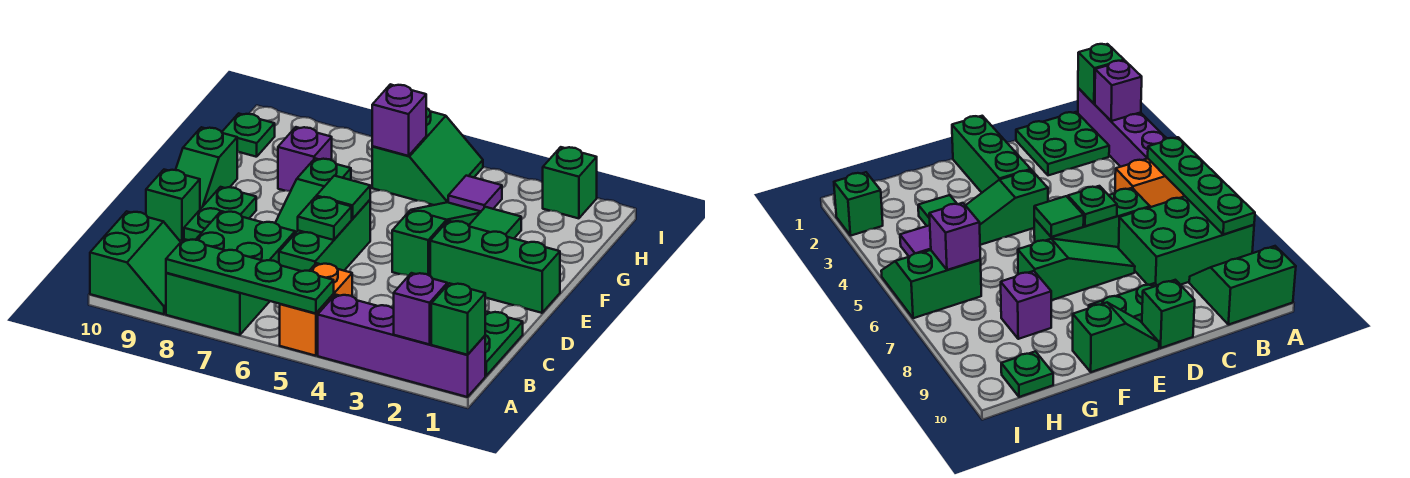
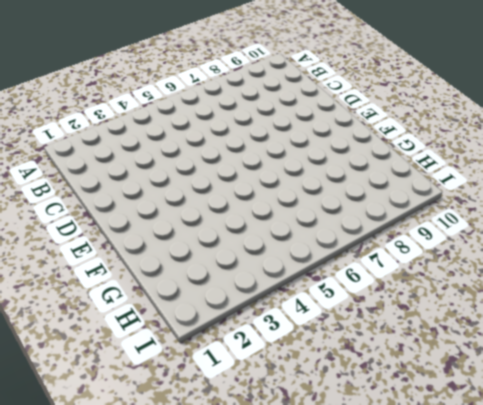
none -> purple brick A1:A4 level 1
none -> orange brick A5:B5 level 1
none -> green brick A7:C8 level 1

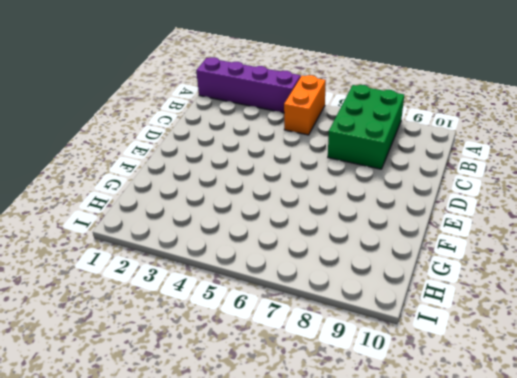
none -> green slope A9:B10 level 1 top 10
none -> green plate B1:C2 level 1
none -> green brick C6:E6 level 1

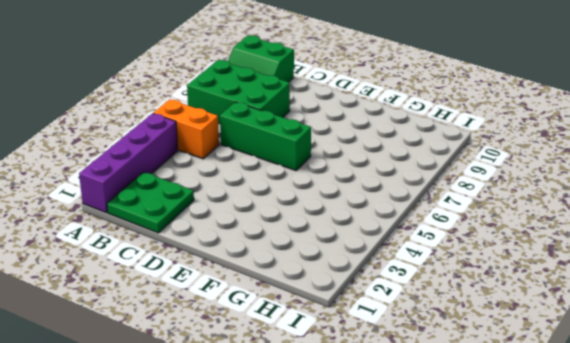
none -> green slope D7:F7 level 1 top F
none -> green plate D9:E9 level 1
none -> green brick D10 level 1

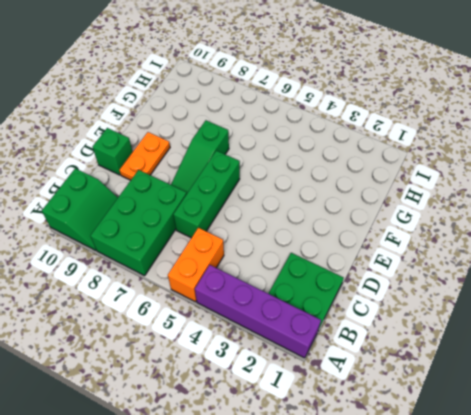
orange plate D9:E9 level 1 -> green plate D9:E9 level 1
none -> green brick E1:E3 level 1
none -> green slope E4:G4 level 1 top E
none -> green slope E10:F10 level 1 top F

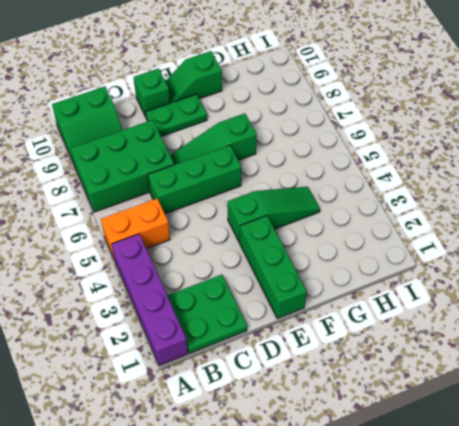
none -> green tile G3 level 1
none -> purple brick G8 level 1
none -> purple tile H4 level 1

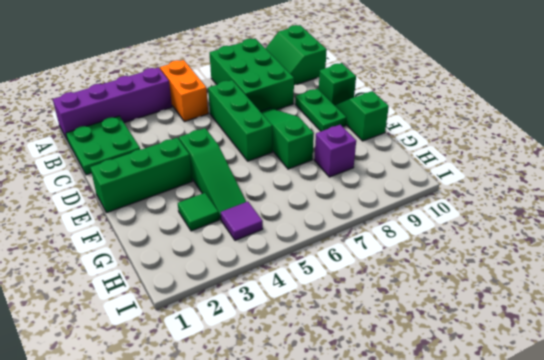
none -> green slope H5:I6 level 1 top 6
none -> green plate H10 level 1
none -> green brick I2 level 1

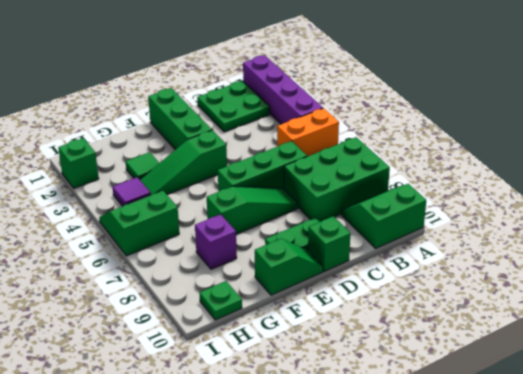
none -> green brick A1 level 2
none -> purple brick A2 level 2
none -> green plate A5:A8 level 2

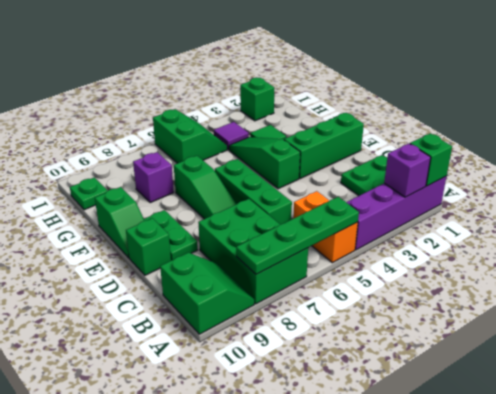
none -> green plate D6 level 2
none -> green tile E6 level 2
none -> purple brick H6 level 2

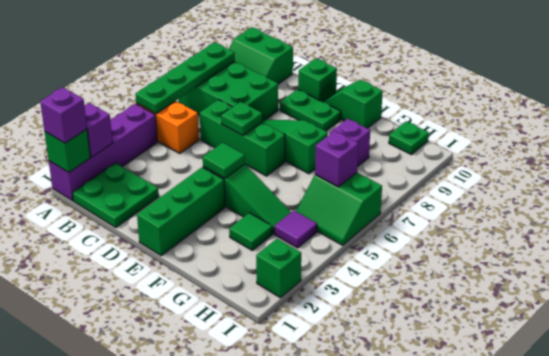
purple brick A1 level 3 -> none
green tile E4 level 2 -> green tile E6 level 2

